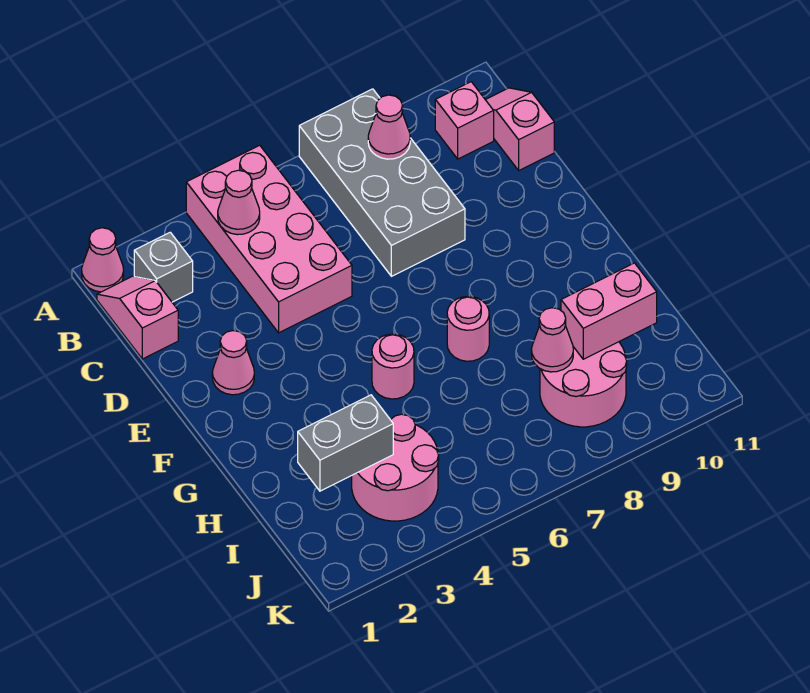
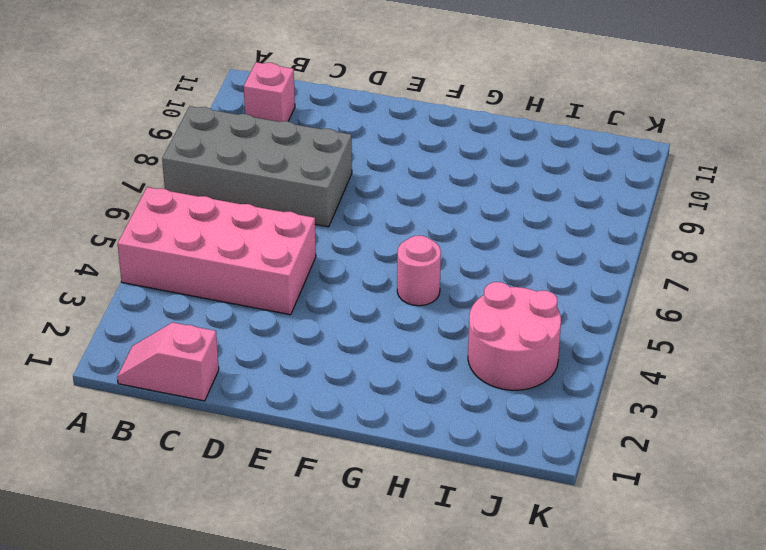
none -> pink cone A1 level 1
none -> grey brick B2 level 1
none -> pink slope B11:C11 level 1 top C

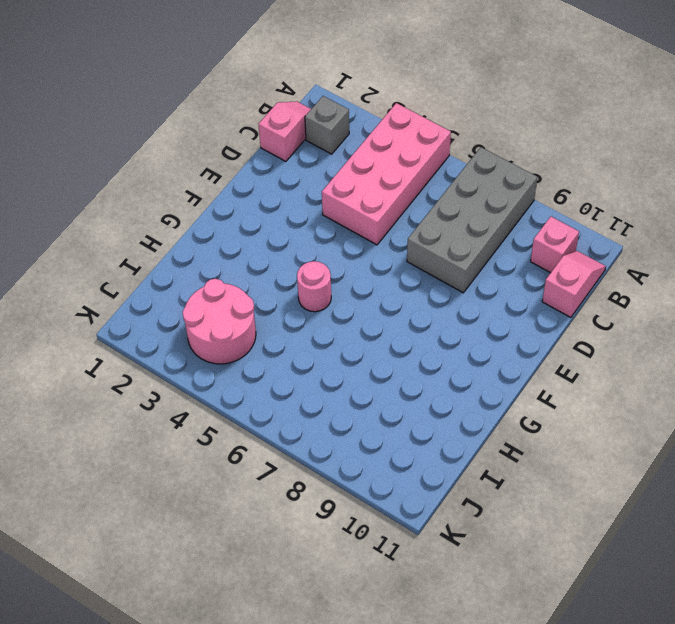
none -> pink cone A1 level 1
none -> pink cone E2 level 1
none -> pink round brick G7 level 1

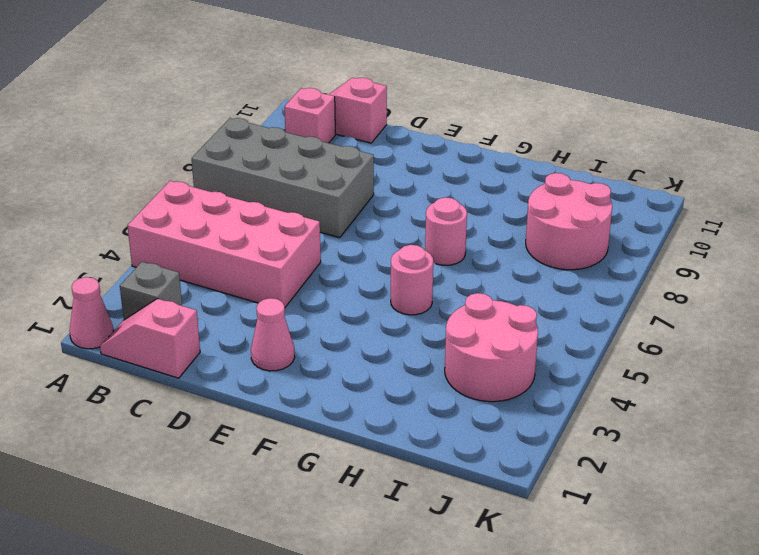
none -> pink cone B4 level 2
none -> pink cone B8 level 2
none -> grey brick I2:I3 level 2

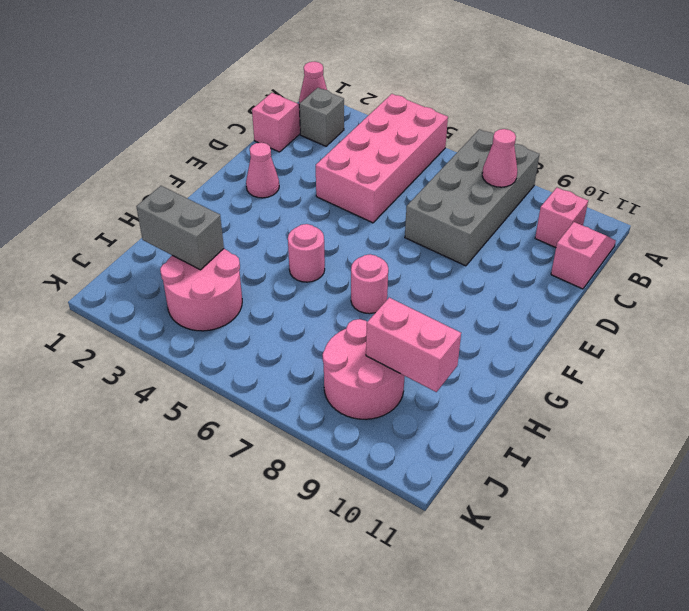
none -> pink cone B4 level 2
none -> pink cone I8 level 2

